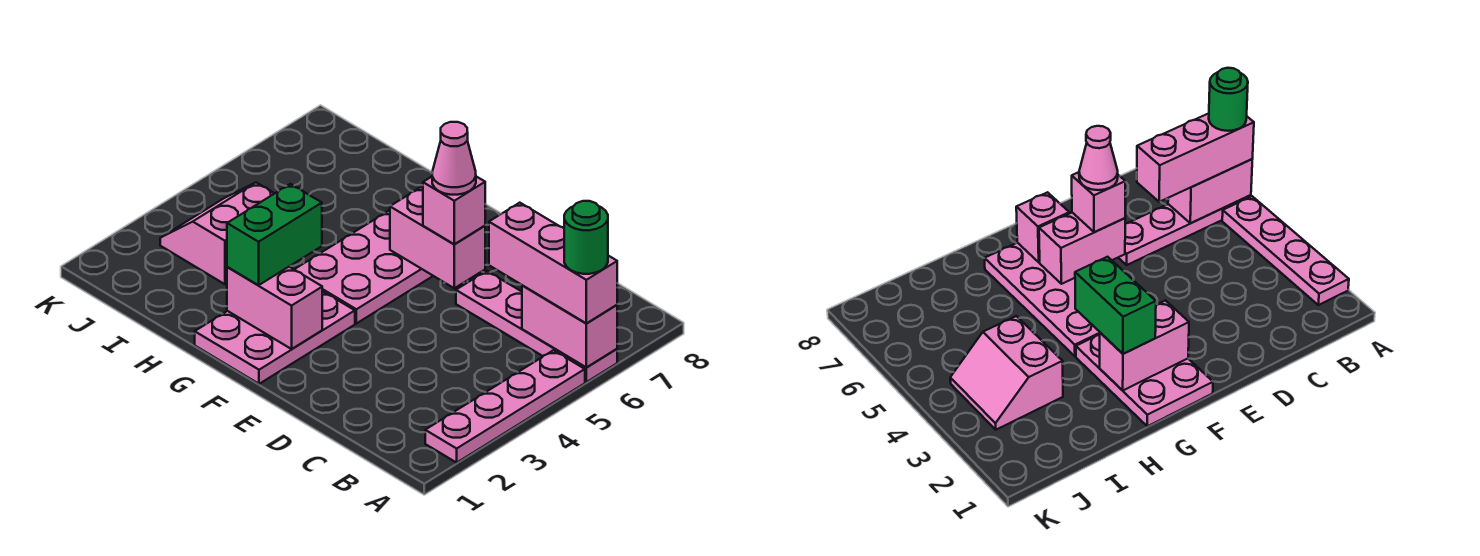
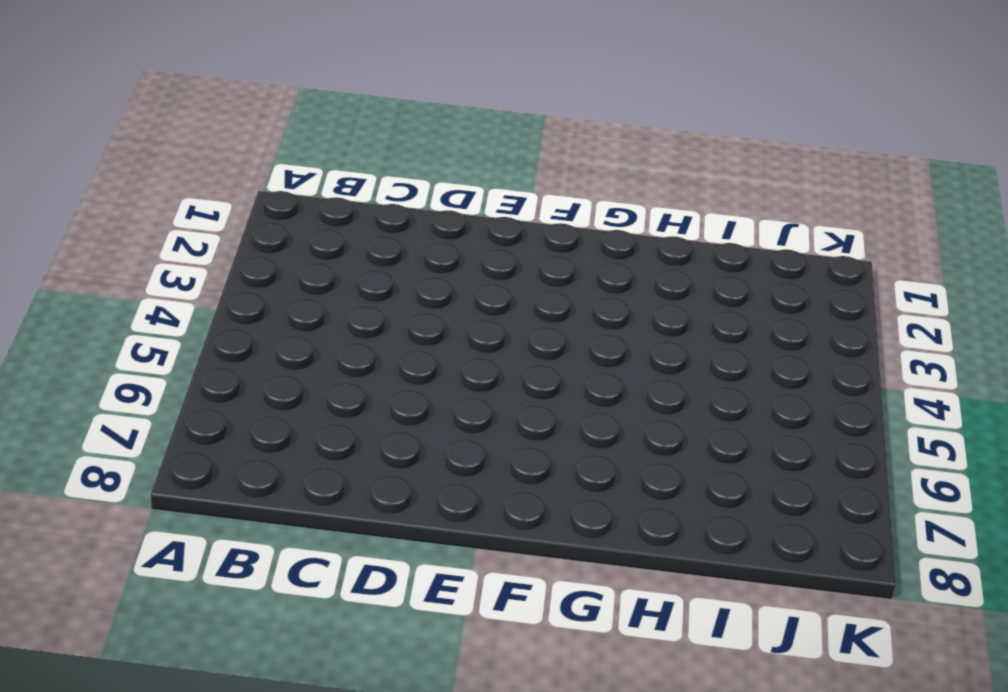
none -> pink plate A2:A5 level 1
none -> pink plate A6:D6 level 1
none -> pink plate F1:G3 level 1

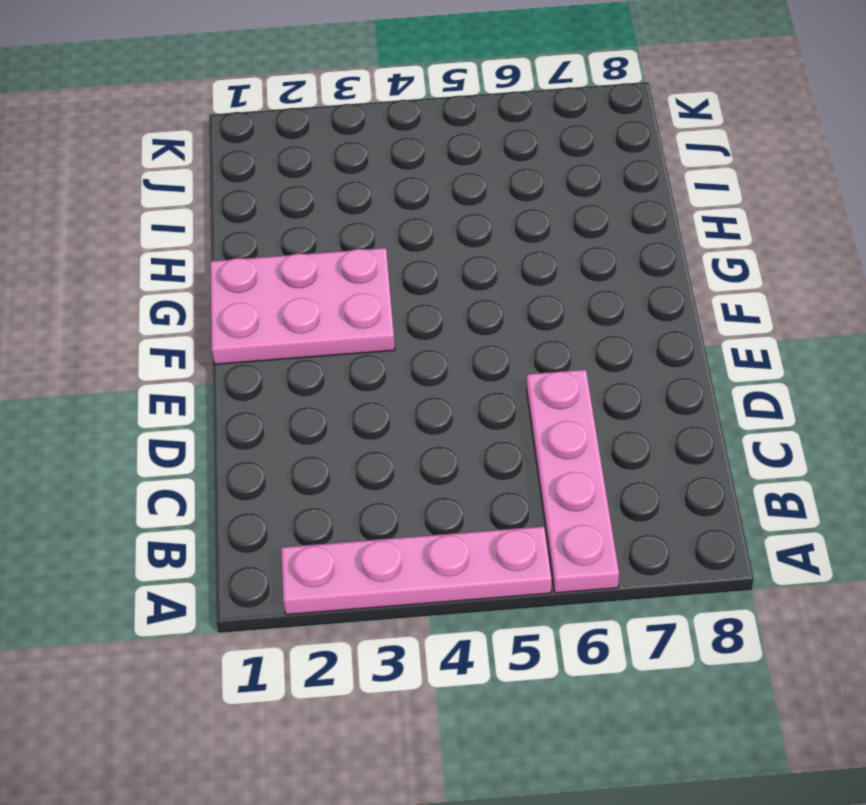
none -> pink plate F4:G7 level 1
none -> pink slope I3:J4 level 1 top I
none -> pink brick A6:B6 level 2

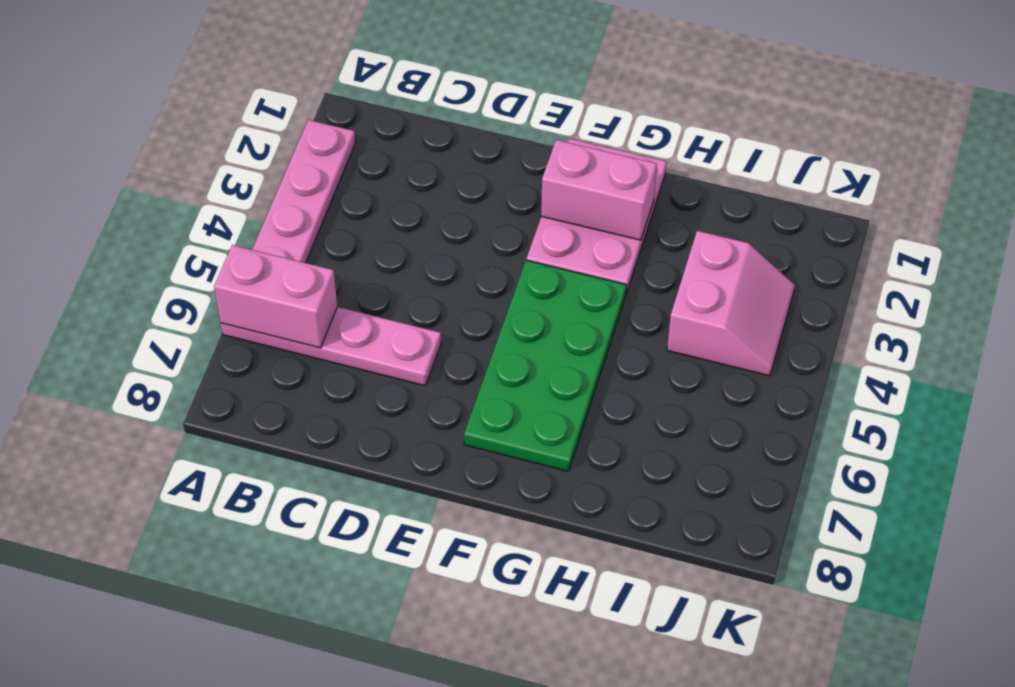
green plate F4:G7 level 1 -> pink plate F4:G7 level 1
none -> pink brick E6:F6 level 2
none -> pink brick F7 level 2
none -> pink brick A6:C6 level 3

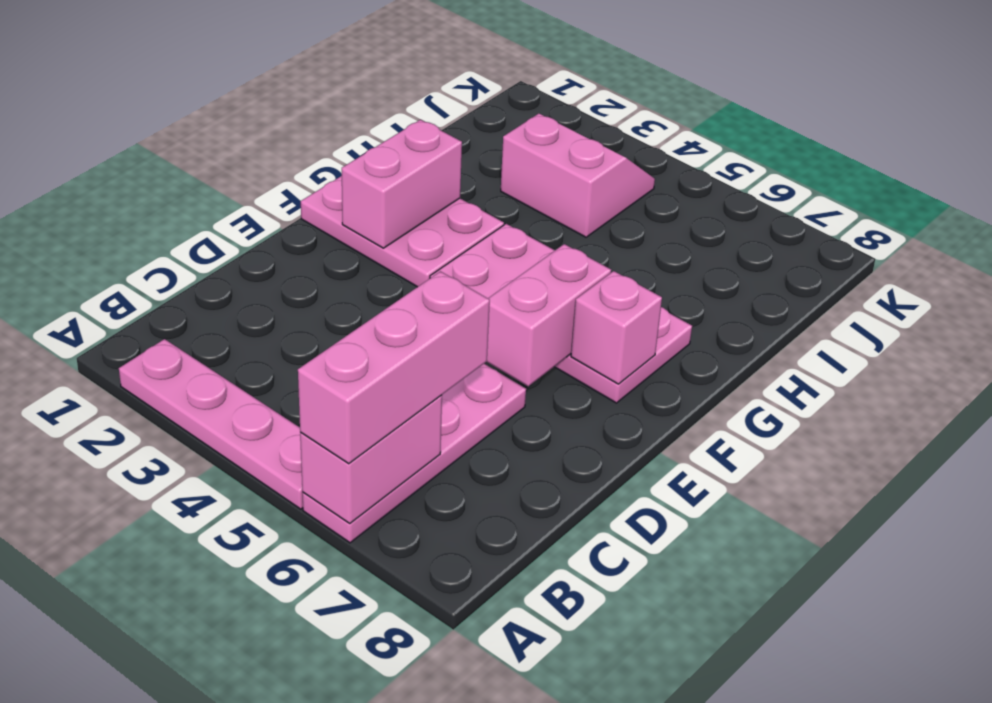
none -> pink brick E6 level 3
none -> green brick G2:G3 level 3
none -> green round brick A6 level 4

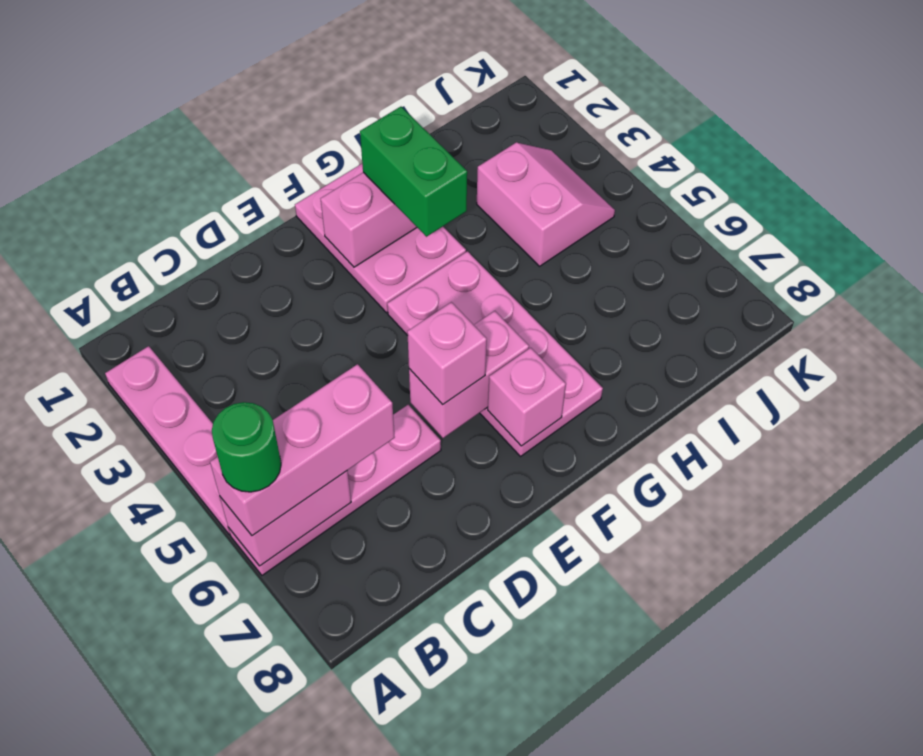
none -> pink cone E6 level 4

